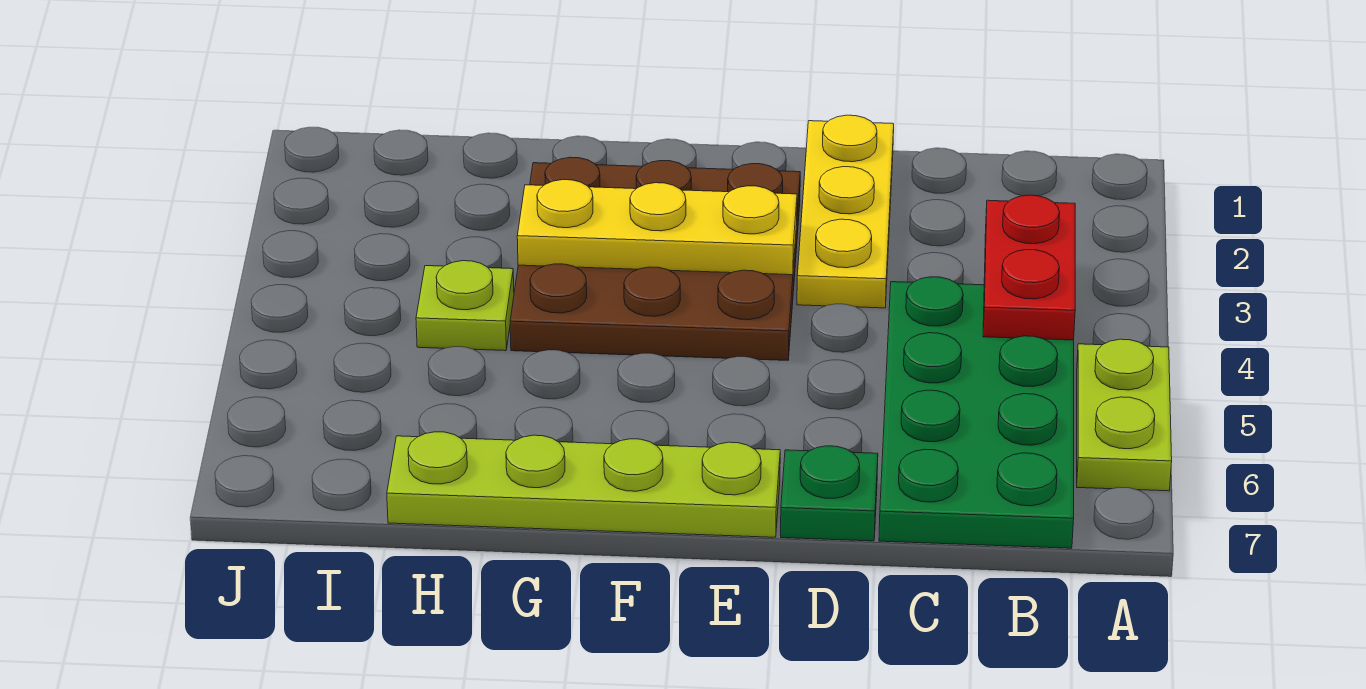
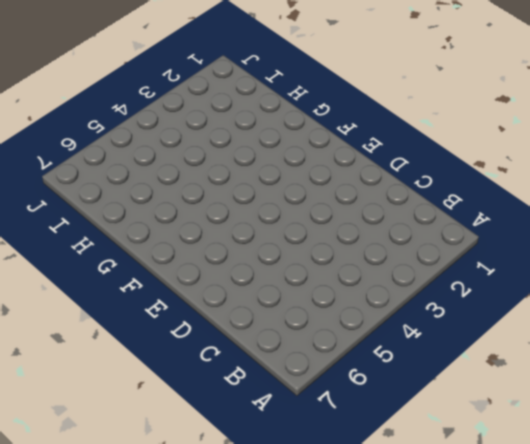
none -> lime plate A5:A6 level 1
none -> green plate B4:C7 level 1

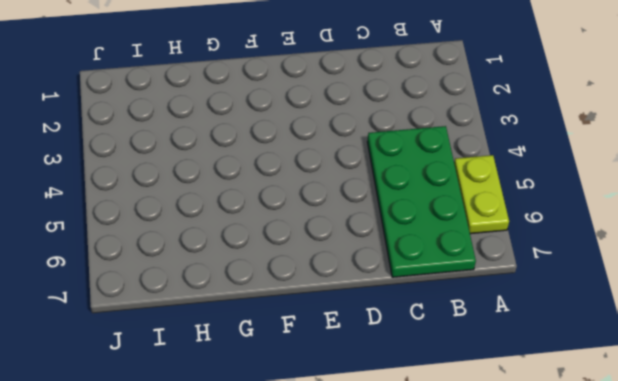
none -> yellow plate D1:D3 level 1
none -> green plate D7 level 1

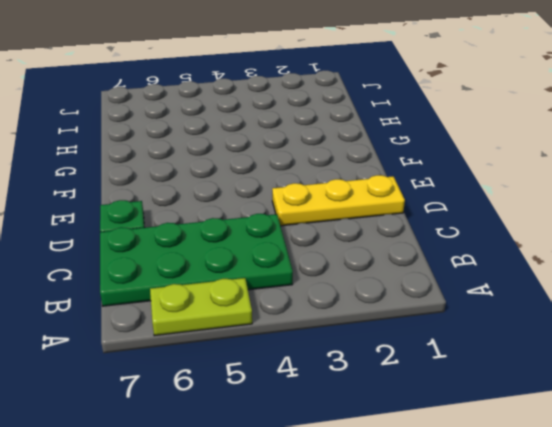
none -> brown plate E2:G4 level 1
none -> lime plate E7:H7 level 1

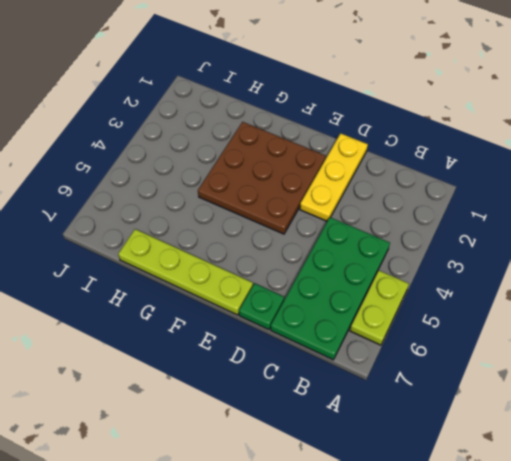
none -> lime plate H4 level 1
none -> red plate B3:B4 level 2

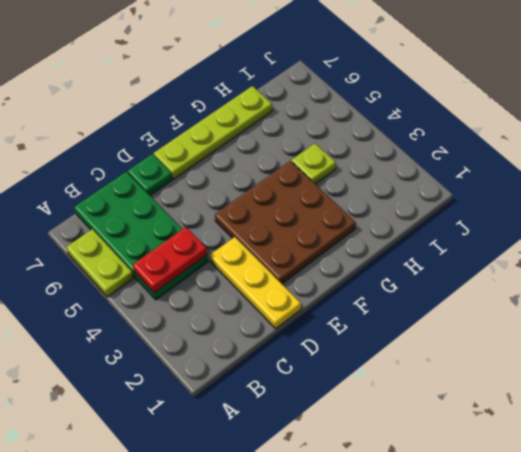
red plate B4:C4 level 2 -> red plate B3:B4 level 2
none -> yellow plate E3:G3 level 2

